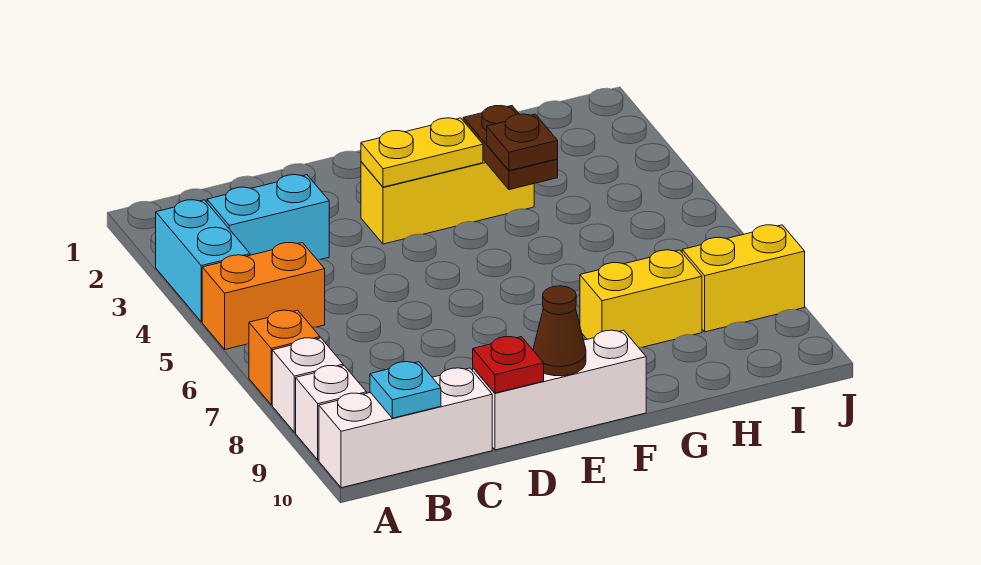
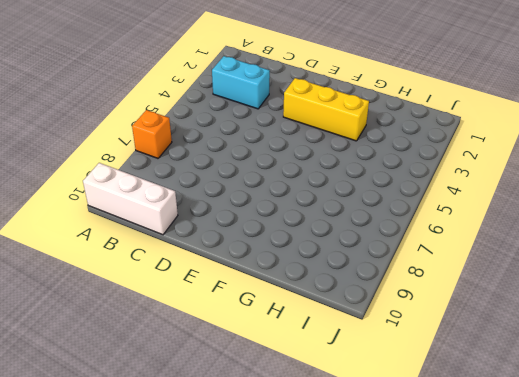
none -> cyan brick A3:A4 level 1
none -> orange brick A5:B5 level 1
none -> white brick A8 level 1

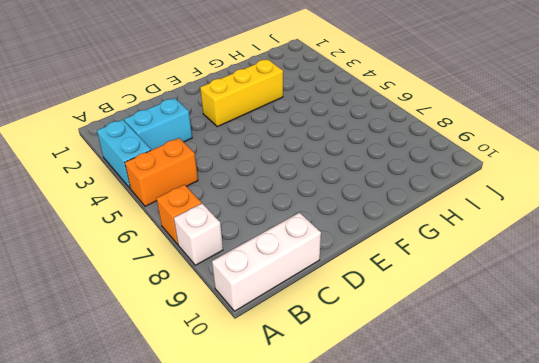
none -> white brick A9 level 1
none -> white brick D10:F10 level 1
none -> yellow brick G8:H8 level 1

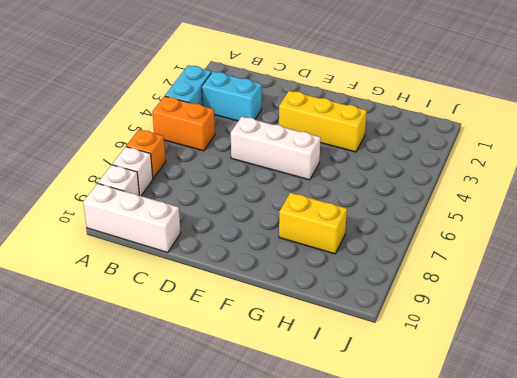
white brick D5:F5 level 1 -> white brick D10:F10 level 1
none -> yellow brick I8:J8 level 1
none -> cyan plate B10 level 2
none -> red plate D10 level 2

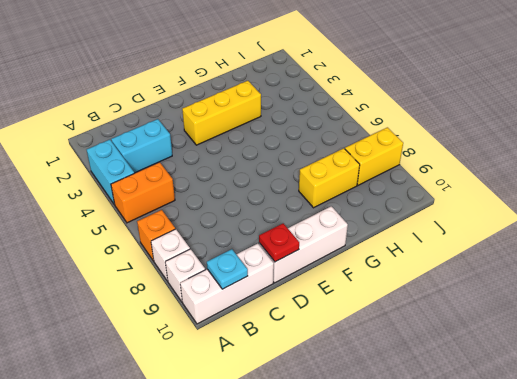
none -> yellow plate E3:F3 level 2
none -> brown cone E10 level 2
none -> brown plate G3:G4 level 2

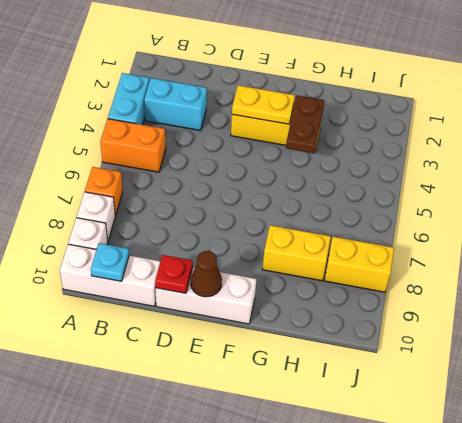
none -> brown plate G4 level 3

